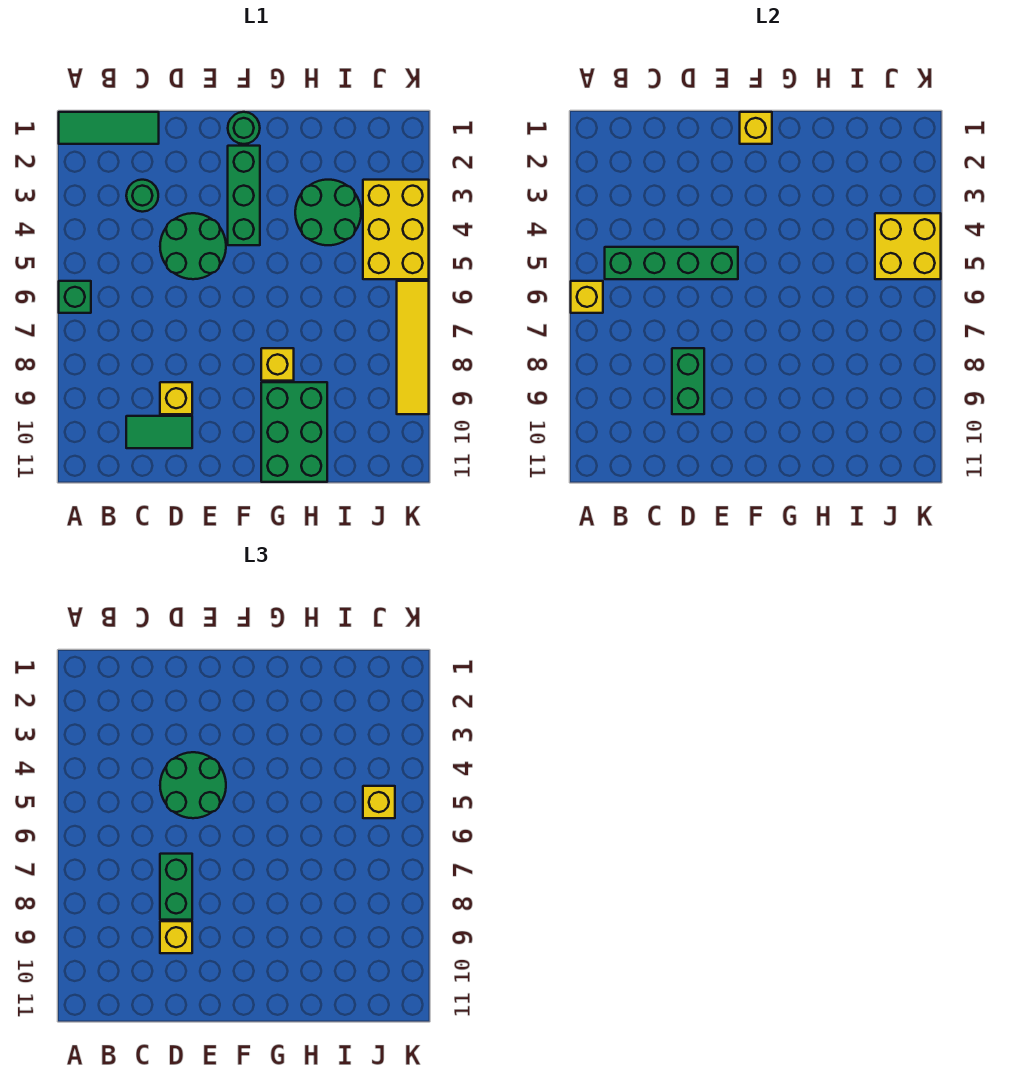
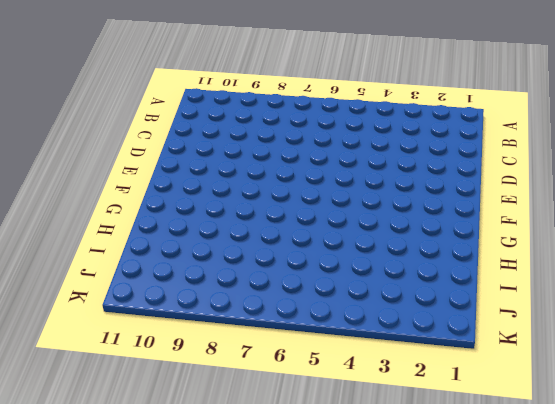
none -> green tile A1:C1 level 1
none -> green brick A6 level 1
none -> green round brick C3 level 1

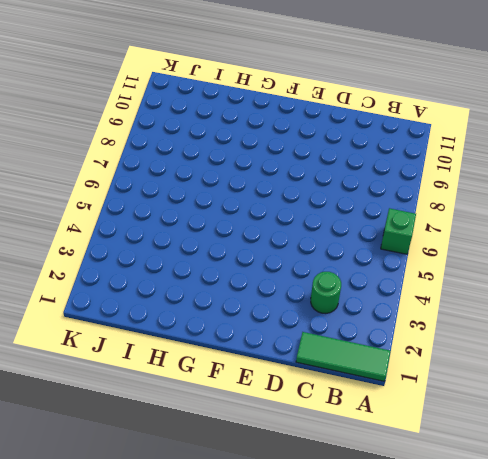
none -> green tile C10:D10 level 1
none -> green round brick D4:E5 level 1
none -> yellow brick D9 level 1

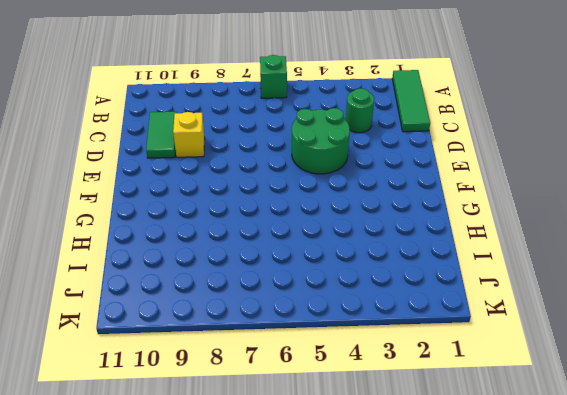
none -> green round brick F1 level 1
none -> green brick F2:F4 level 1
none -> yellow brick G8 level 1

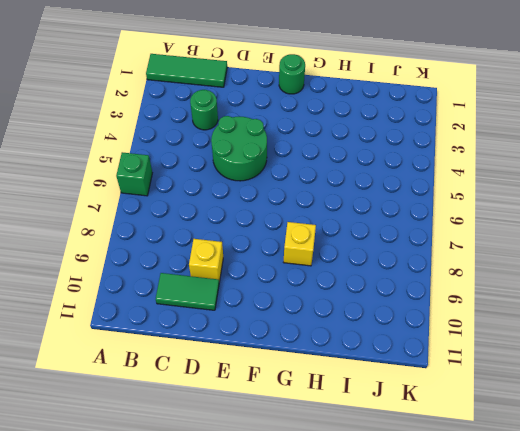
none -> green brick F2:F4 level 1
none -> green brick G9:H11 level 1
none -> green round brick H3:I4 level 1

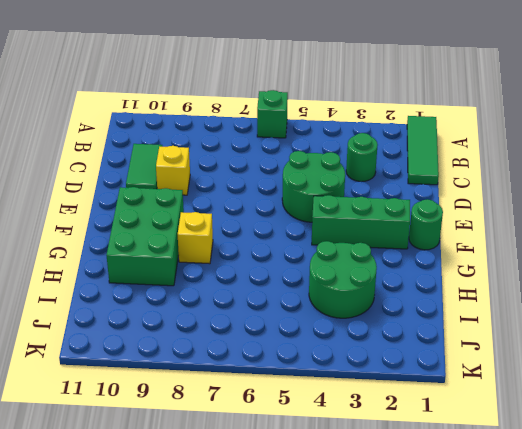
green brick F9:H10 level 1 -> green brick G9:H11 level 1
none -> yellow brick J3:K5 level 1
none -> yellow tile K6:K9 level 1
none -> yellow brick A6 level 2

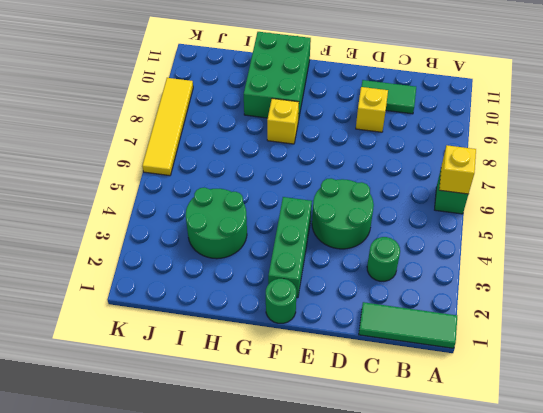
none -> yellow brick J3:K5 level 1
none -> green brick B5:E5 level 2
none -> green brick D8:D9 level 2

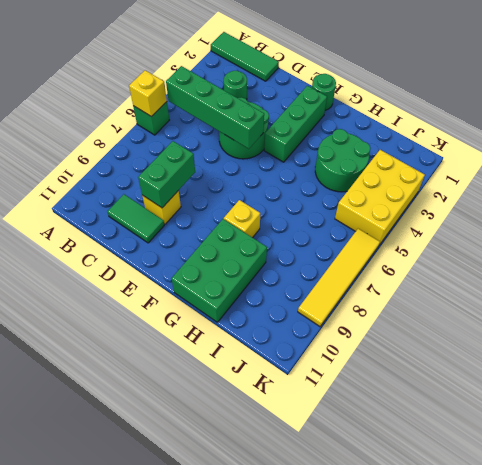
none -> yellow brick F1 level 2
none -> yellow brick J4:K5 level 2
none -> green round brick D4:E5 level 3

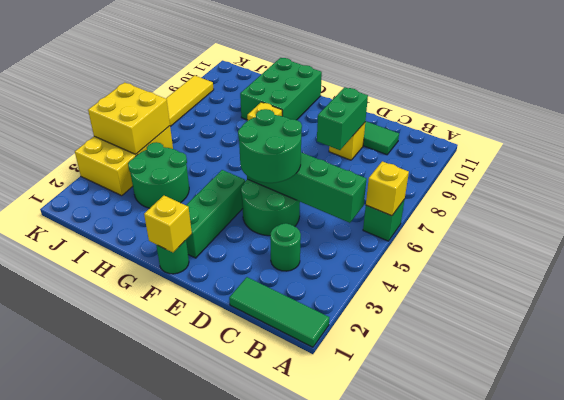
none -> green brick D7:D8 level 3
none -> yellow brick D9 level 3
none -> yellow brick J5 level 3

